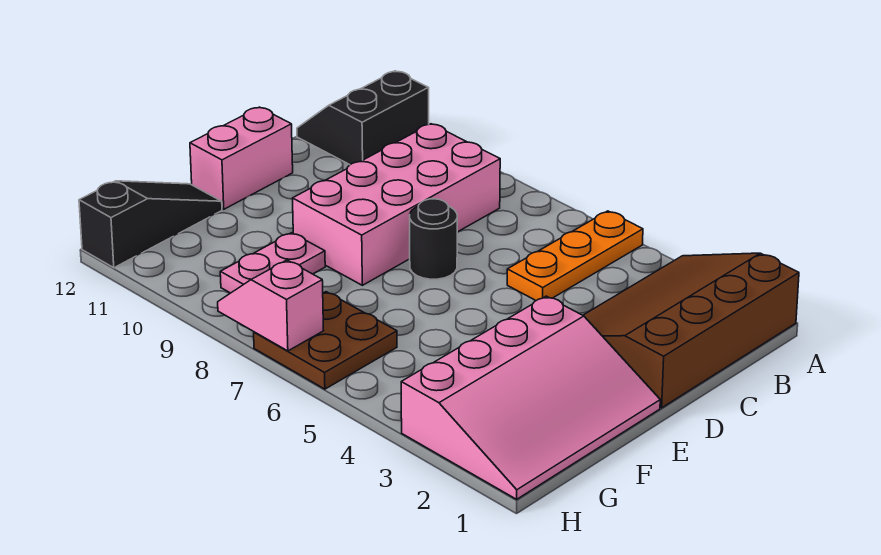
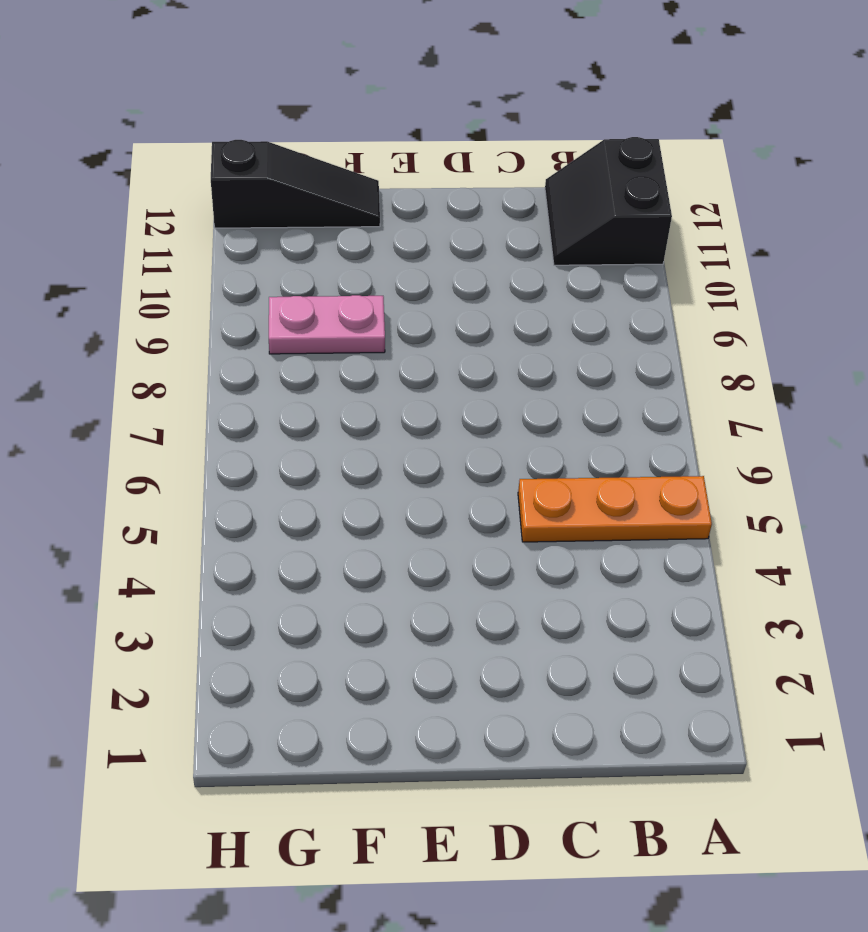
black slope A11:B12 level 1 top A -> black slope A11:B12 level 1 top 11
none -> brown slope A1:D3 level 1 top 1
none -> pink brick B8:E9 level 1

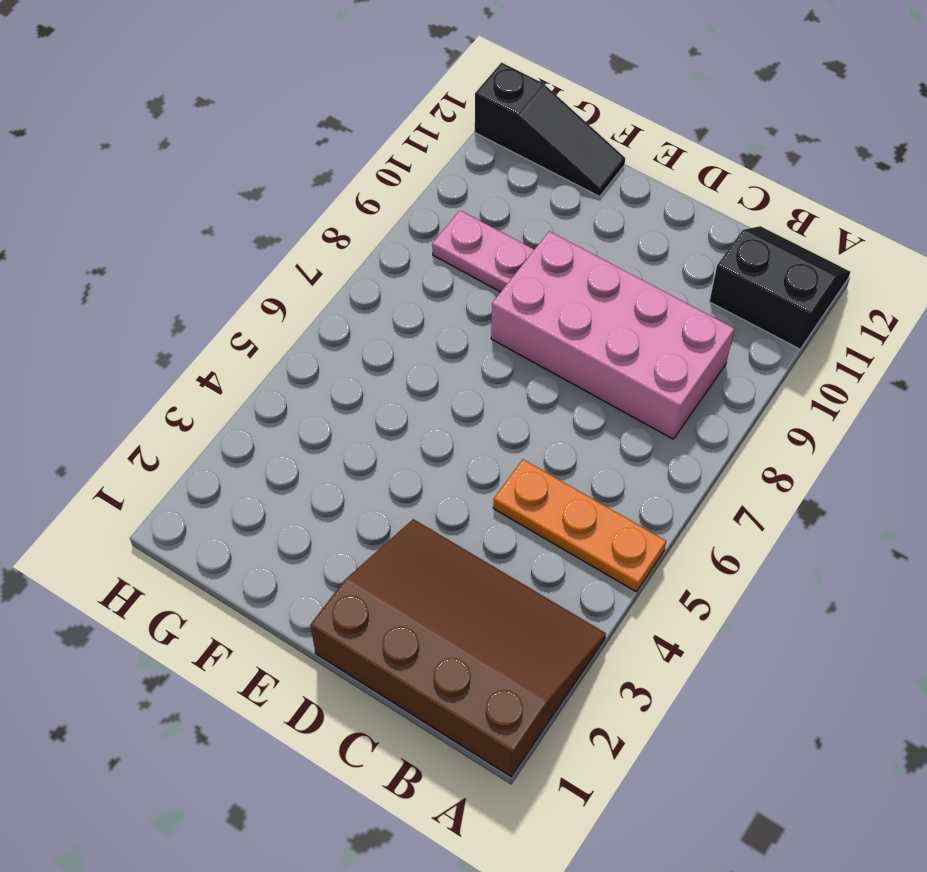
none -> black round brick D7 level 1
none -> pink brick D12:E12 level 1

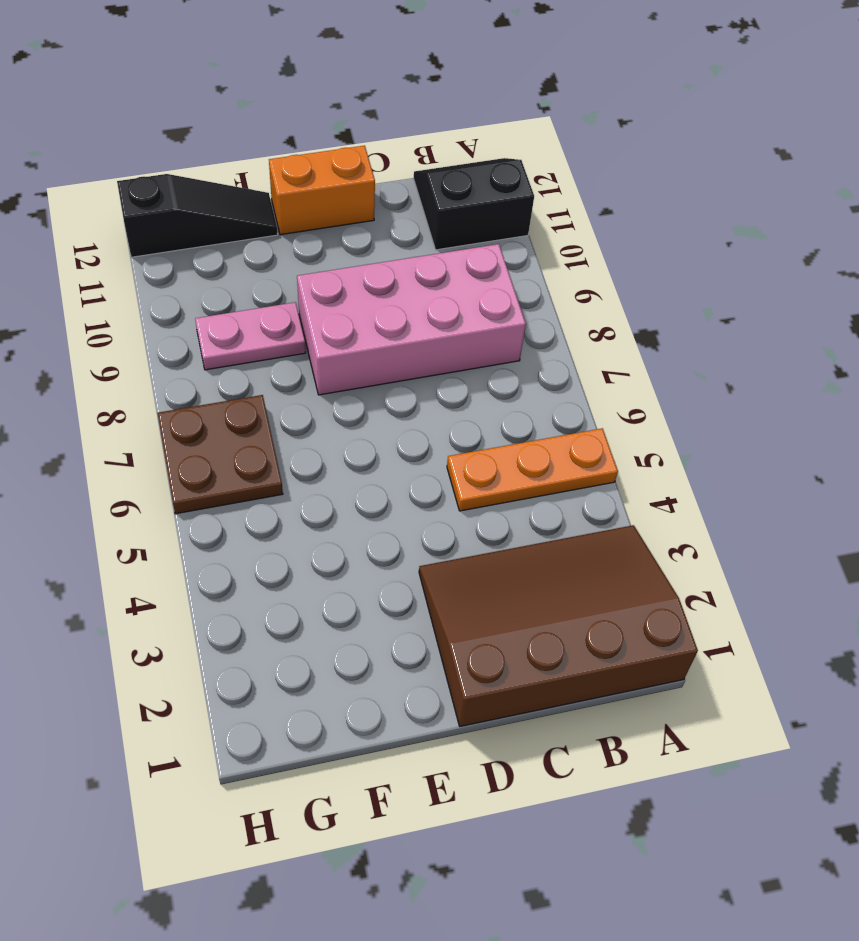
orange brick D12:E12 level 1 -> pink brick D12:E12 level 1
none -> black round brick D7 level 1
none -> pink slope E1:H3 level 1 top 3

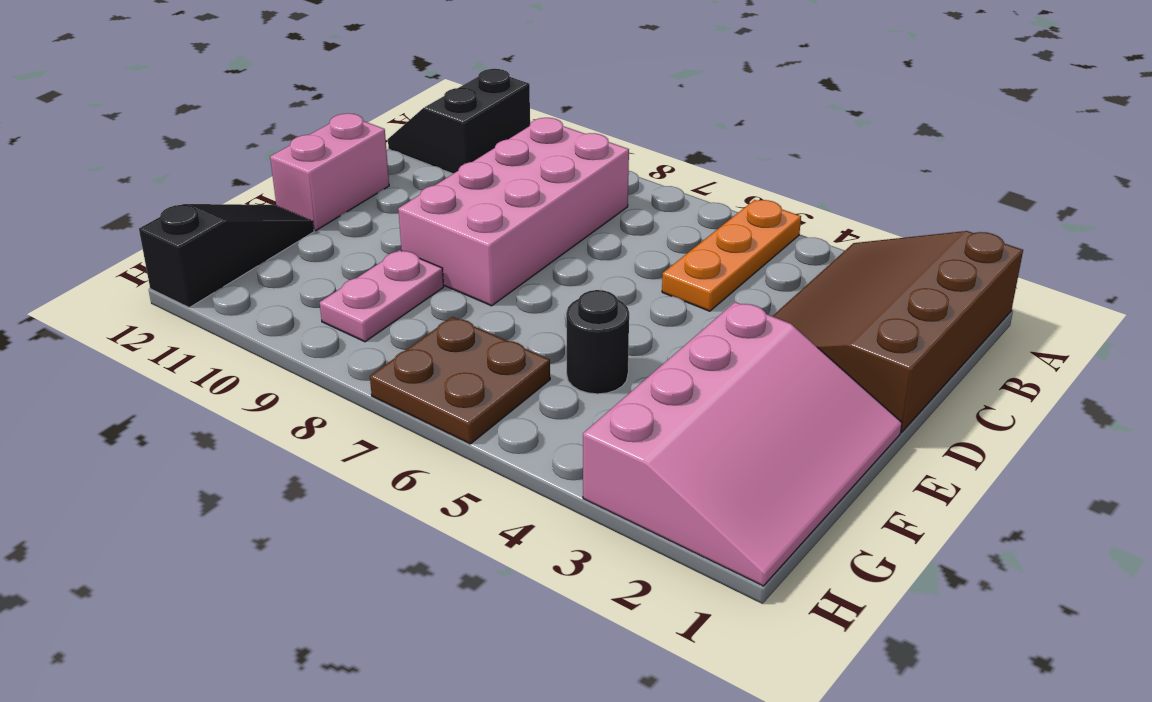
black round brick F5 level 1 -> black round brick D7 level 1
none -> pink slope H7:H8 level 2 top 7

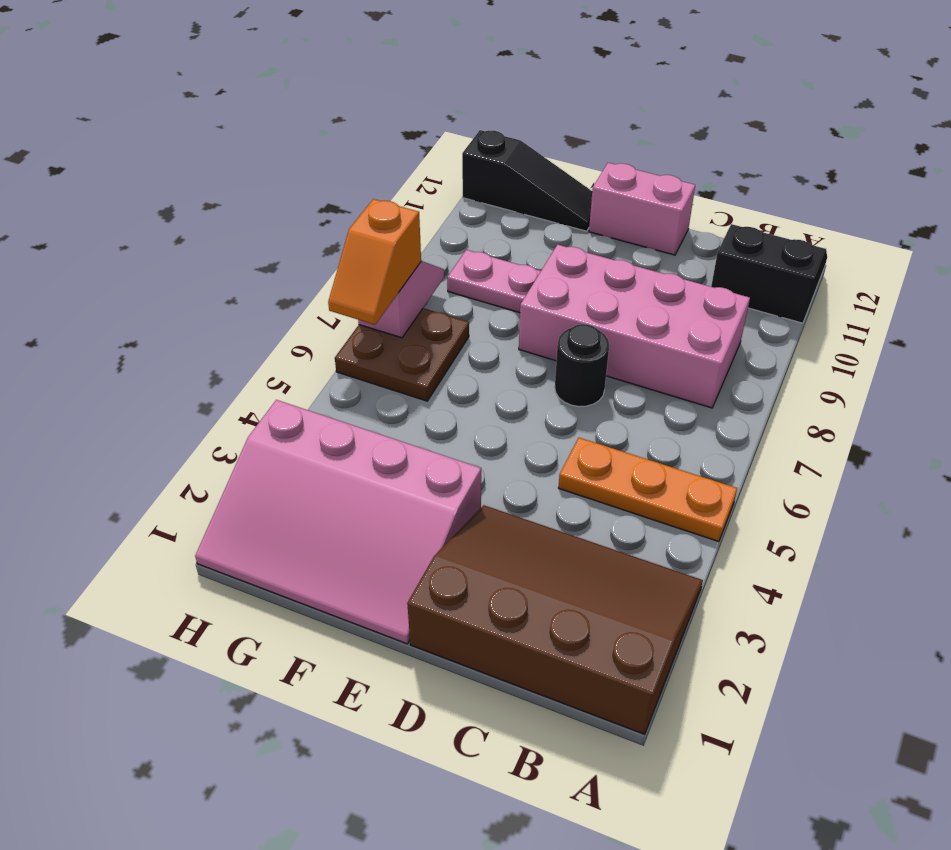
orange slope H6:H7 level 3 top 7 -> none

